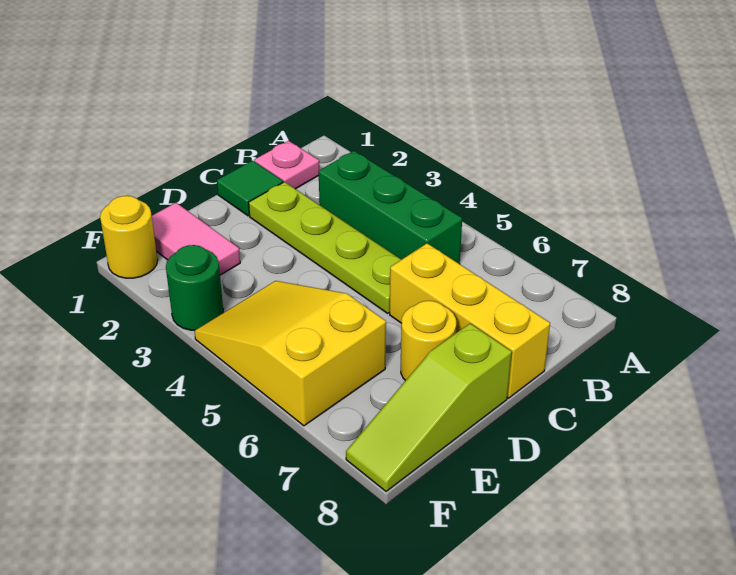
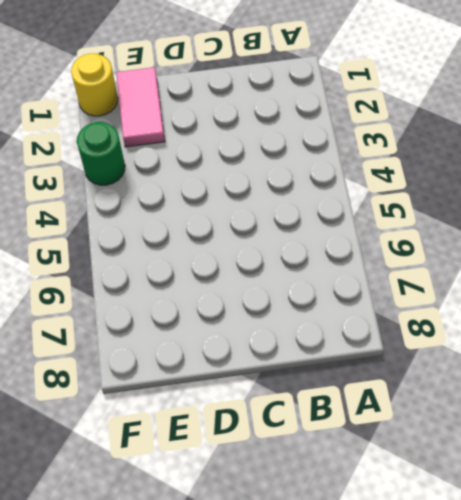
none -> pink plate B1 level 1
none -> green brick B3:B5 level 1

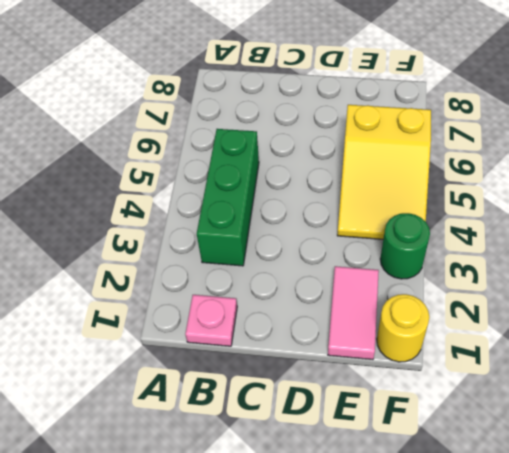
none -> green tile C1 level 1
none -> lime plate C2:C5 level 1

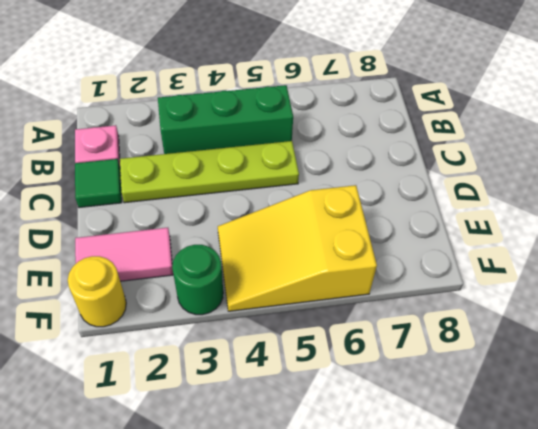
none -> yellow brick C6:C8 level 1
none -> yellow round brick D7 level 1

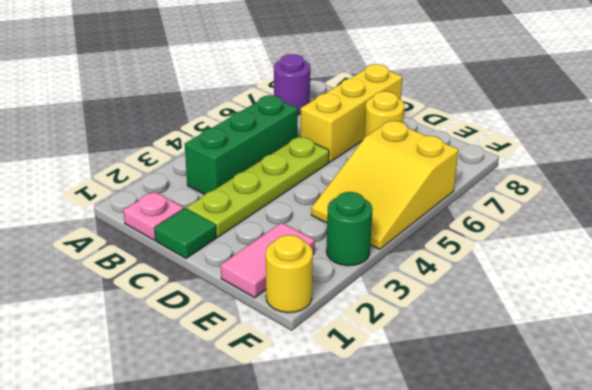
purple round brick A7 level 1 -> none
none -> lime slope D8:F8 level 1 top D

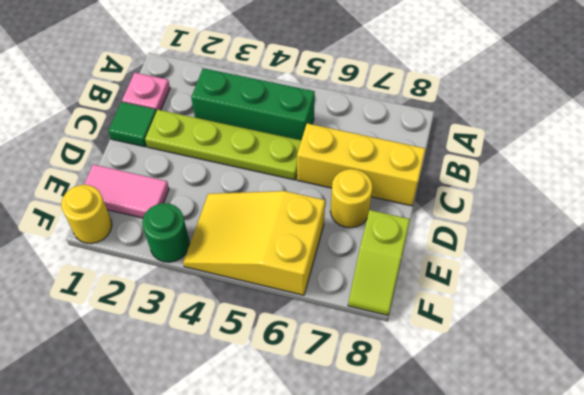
lime slope E8:F8 level 1 top E -> lime slope D8:F8 level 1 top D

